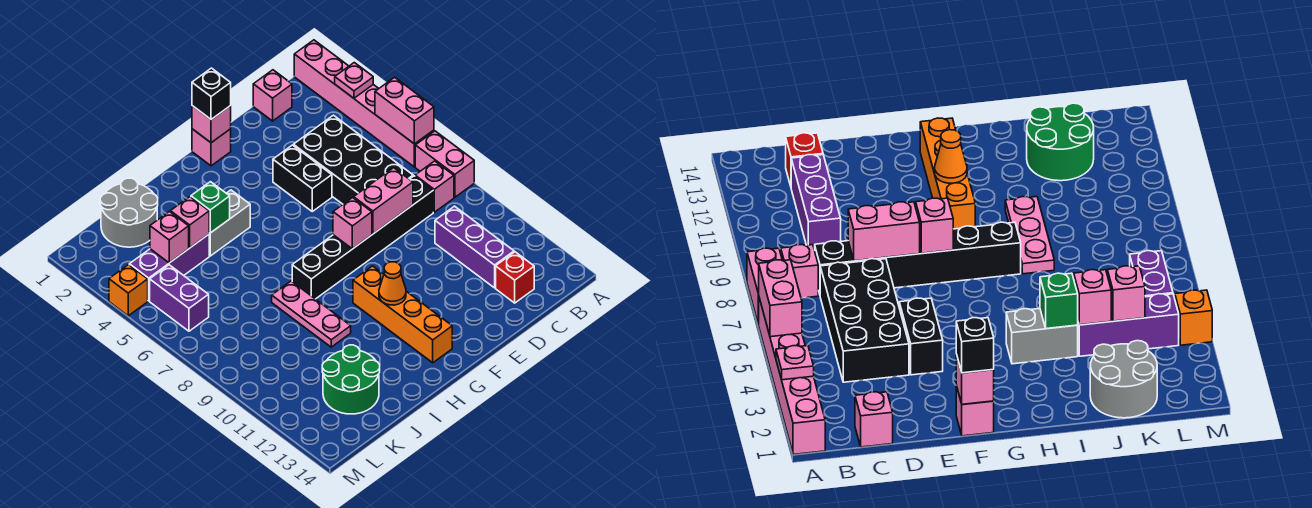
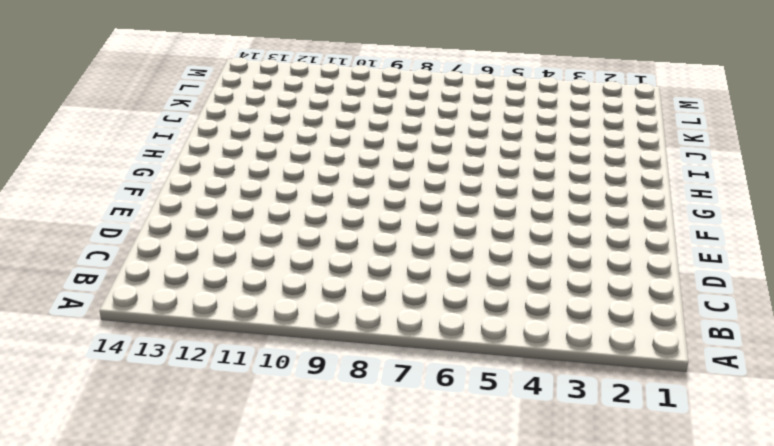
none -> pink brick A1:A6 level 1
none -> pink brick A7:A8 level 1
none -> pink brick B8 level 1

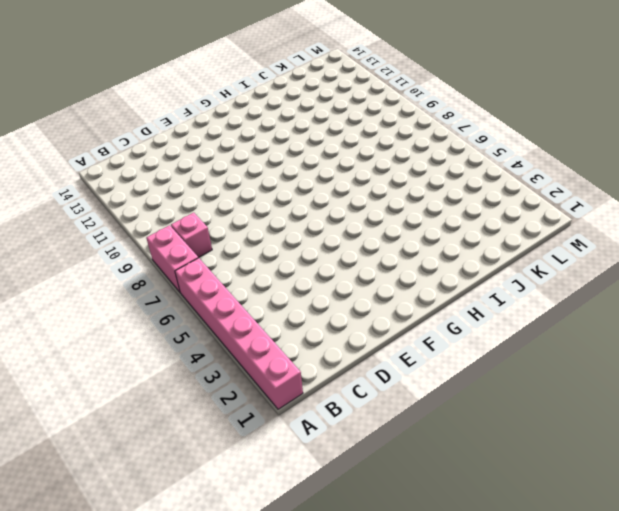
none -> pink brick C1 level 1
none -> black brick C4:D7 level 1
none -> black brick C8:H8 level 1

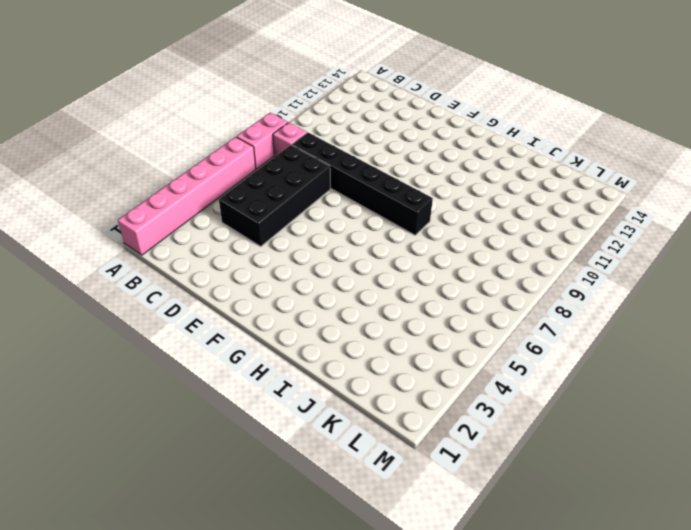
none -> pink brick C1 level 1
none -> purple brick C10:C12 level 1
none -> red brick C13 level 1

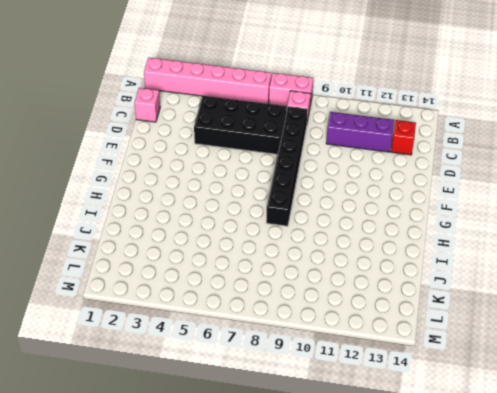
none -> black brick E4:E5 level 1
none -> pink brick F1 level 1
none -> orange brick G10:G13 level 1

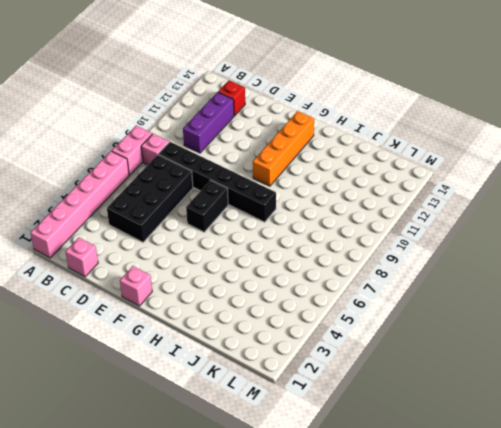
black brick F6:F7 level 1 -> black brick E4:E5 level 1
none -> grey brick H4:I4 level 1
none -> pink plate I8:I10 level 1
none -> grey round brick J1:K2 level 1

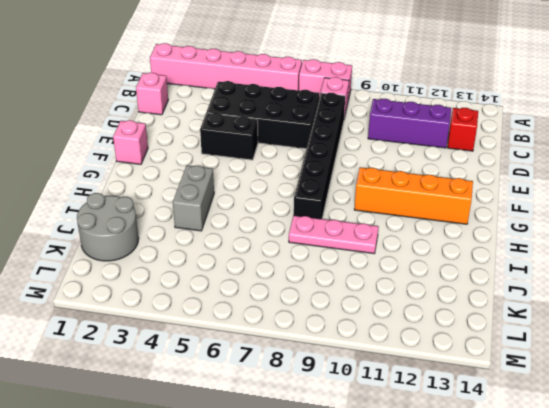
none -> purple brick J4:L4 level 1
none -> green round brick J12:K13 level 1
none -> purple brick L5:L6 level 1

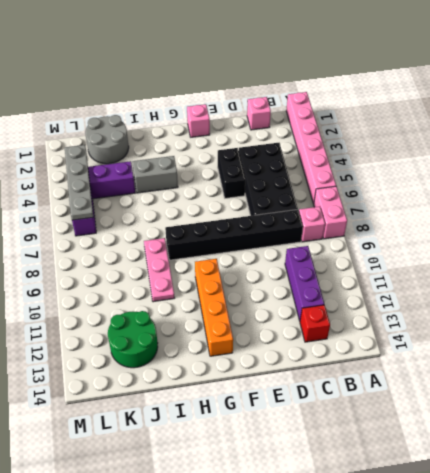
grey plate L3:L6 level 2 -> none
none -> orange brick M4 level 1
none -> pink plate A3 level 2
none -> pink brick A5:A6 level 2

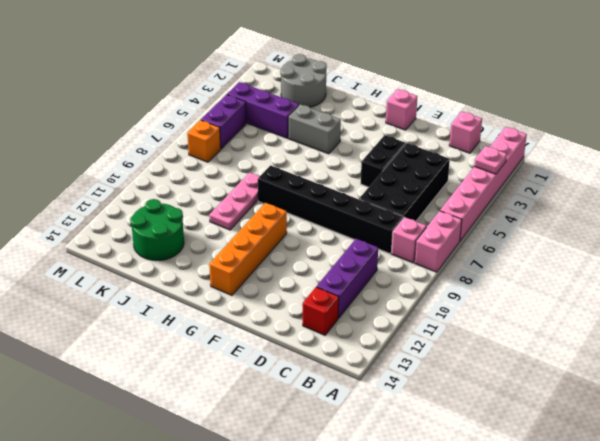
orange brick L7 level 1 -> orange brick M4 level 1
none -> pink brick A5:A6 level 2
none -> pink brick D8:E8 level 2
none -> pink brick F1 level 2

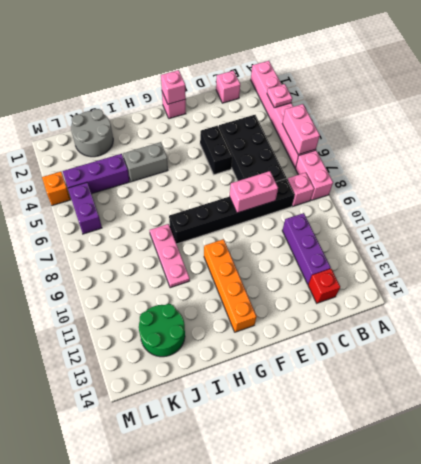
none -> pink brick F8 level 2
none -> orange cone G11 level 2
none -> green brick I4 level 2

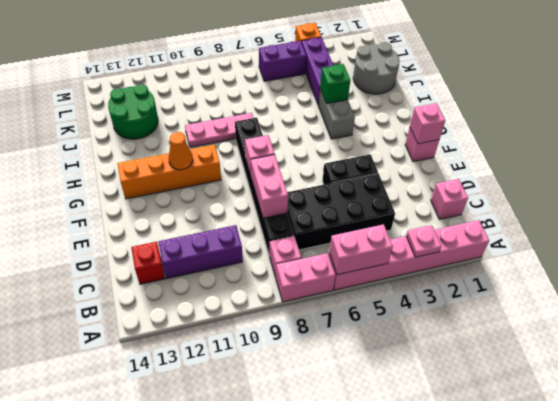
none -> pink brick J4 level 2
none -> pink brick K4 level 2
none -> black brick F1 level 3

